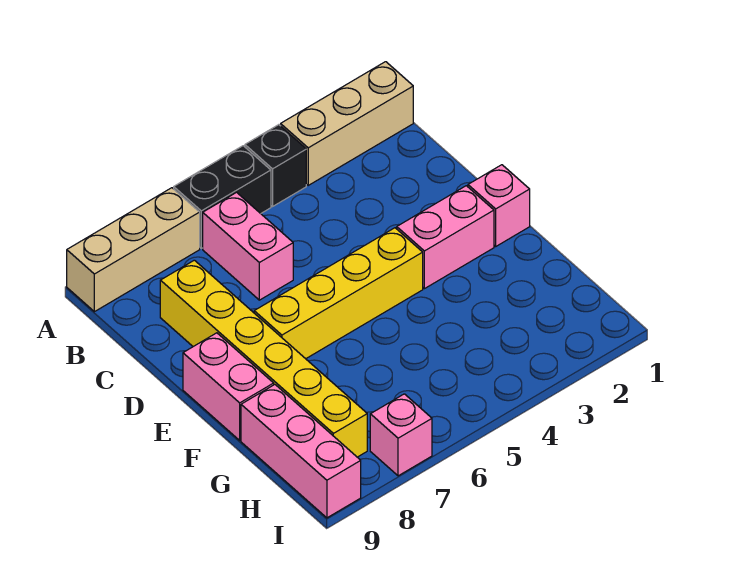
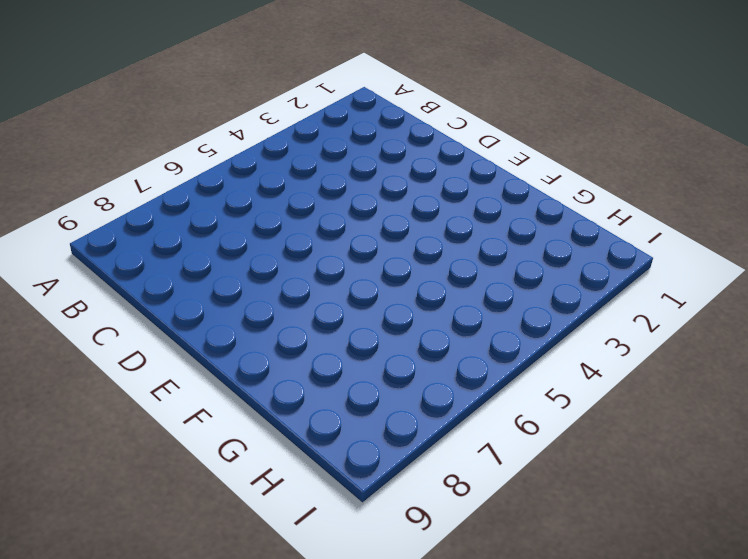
none -> tan brick A1:A3 level 1
none -> black brick A4 level 1
none -> black brick A5:A6 level 1

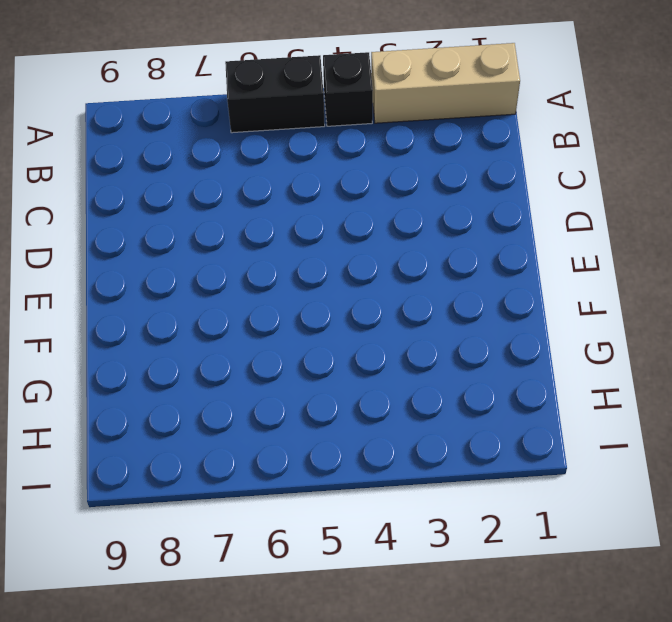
none -> tan brick A7:A9 level 1
none -> pink brick B6:C6 level 1
none -> yellow brick C8:H8 level 1

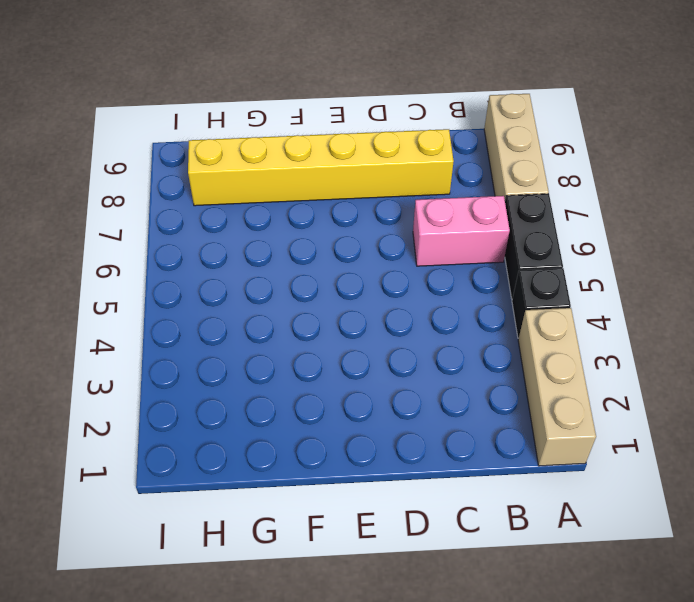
none -> pink brick E1 level 1
none -> pink brick E2:E3 level 1
none -> yellow brick E4:E7 level 1

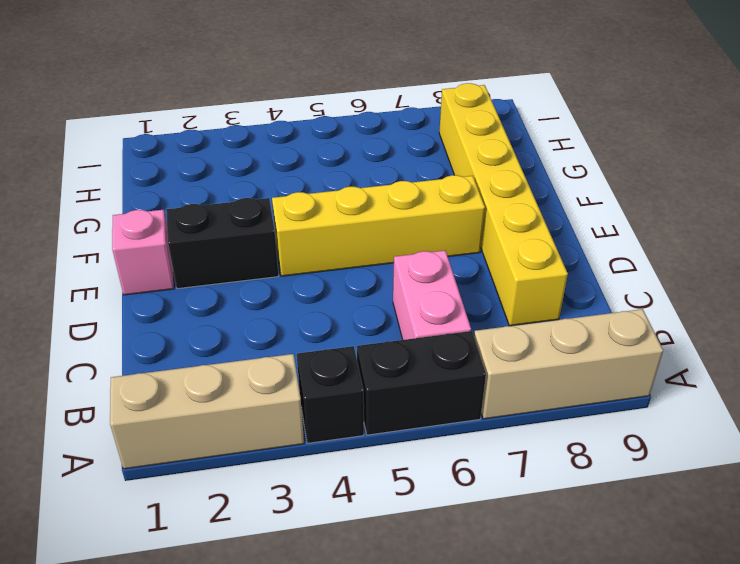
black brick E2:E3 level 1 -> pink brick E2:E3 level 1
none -> pink brick E9:F9 level 1
none -> pink brick G9:I9 level 1
none -> pink brick I7 level 1

